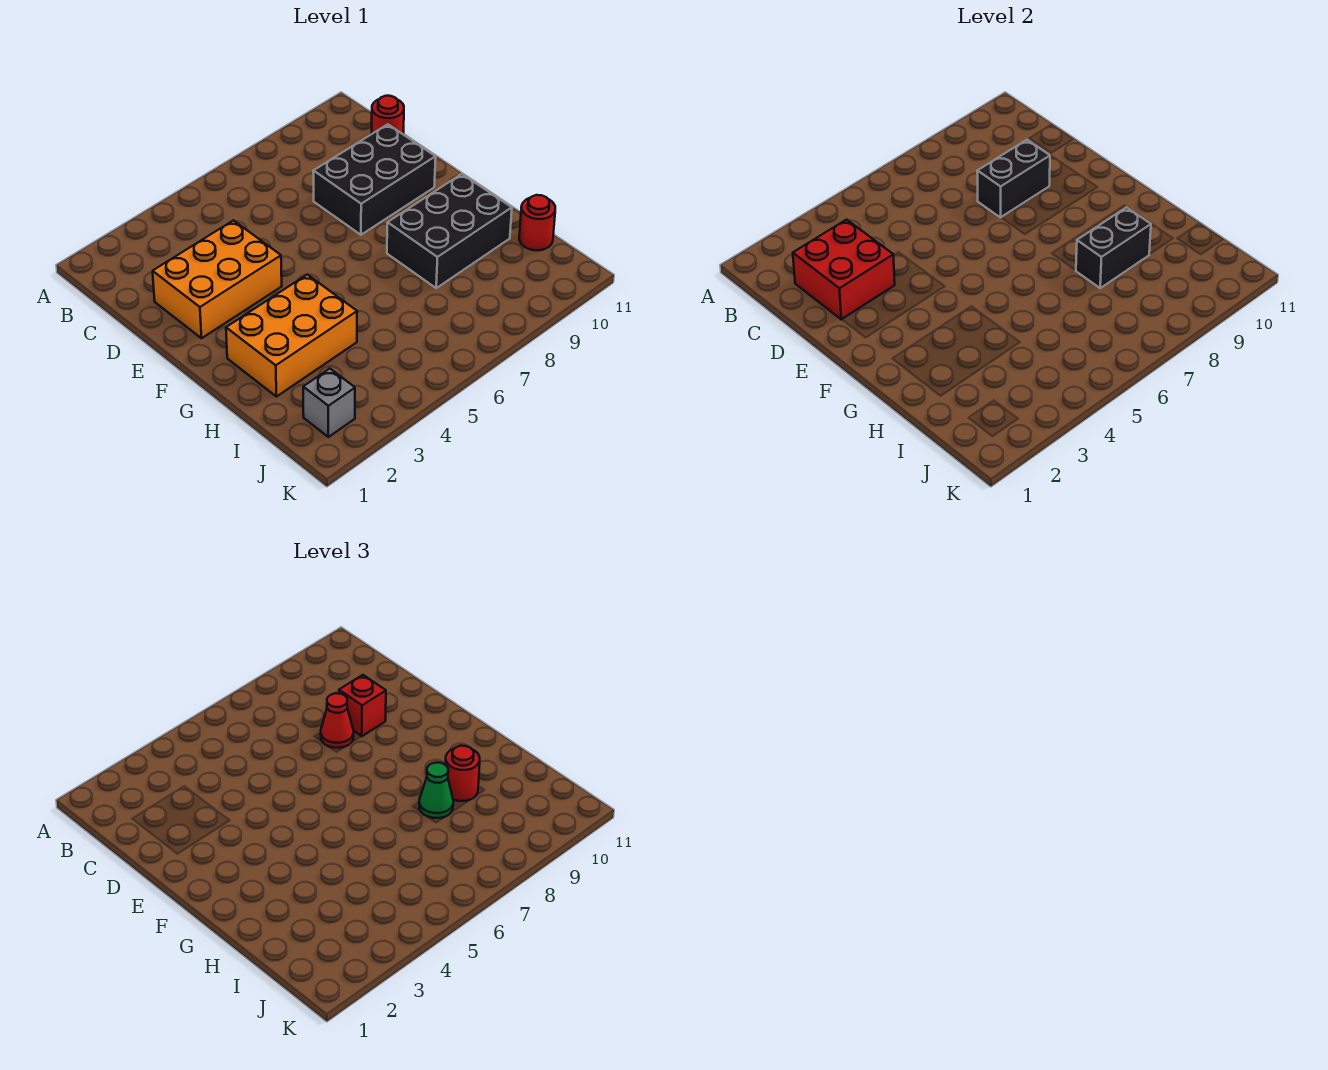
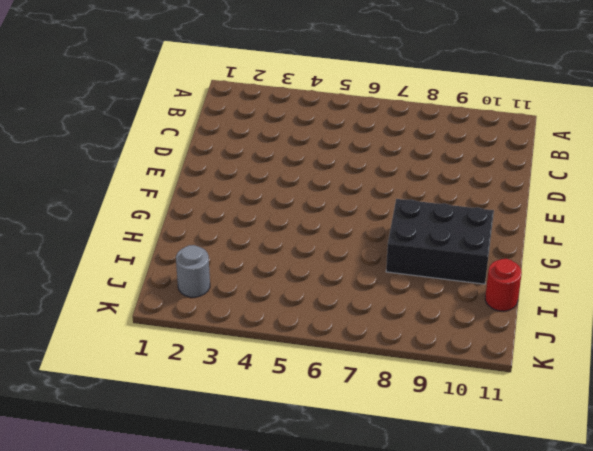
grey round brick J2 level 1 -> grey brick J2 level 1
none -> red round brick C11 level 1
none -> orange brick D2:E4 level 1
none -> black brick D8:E10 level 1

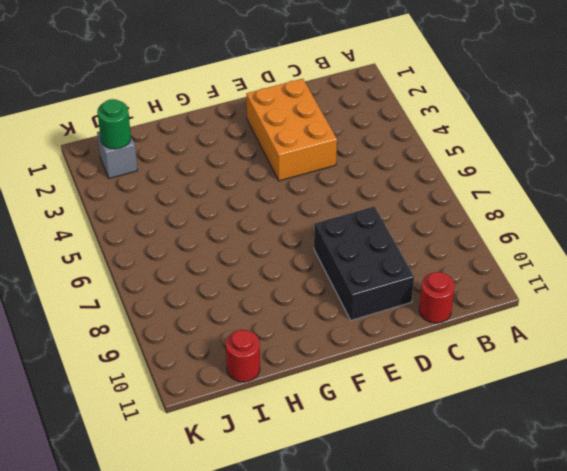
green round brick J2 level 2 -> none
none -> orange brick G2:H4 level 1
none -> black brick G8:H10 level 1
none -> red brick C2:D3 level 2

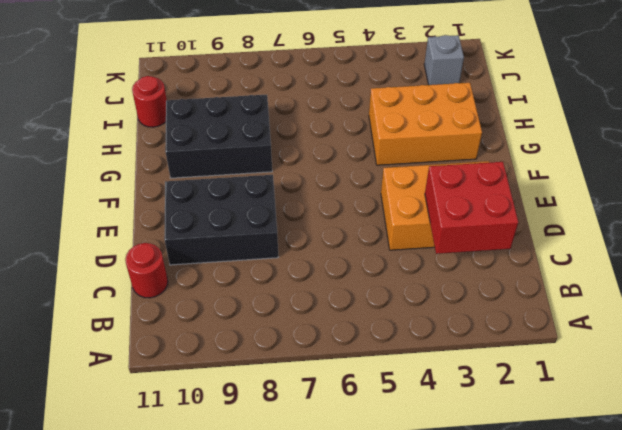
none -> black brick D8:D9 level 2
none -> black brick H8:H9 level 2
none -> red cone D8 level 3

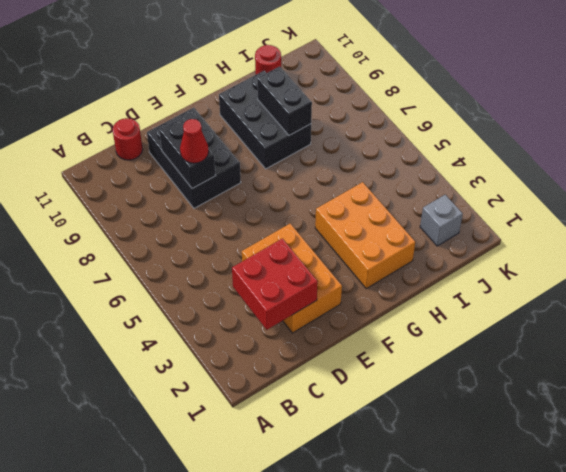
none -> red brick D9 level 3
none -> green cone H8 level 3
none -> red round brick H9 level 3

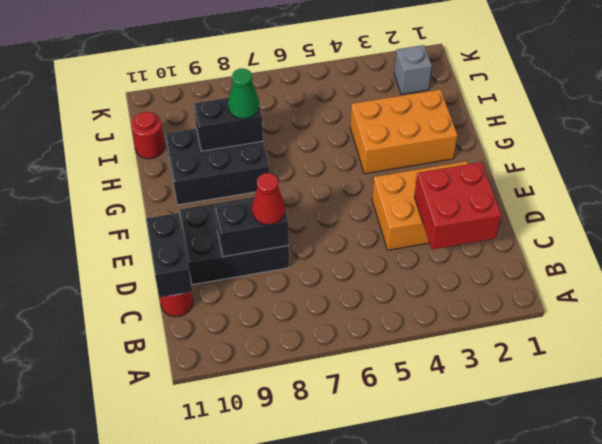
black brick C11:D11 level 2 -> none
none -> red brick D9 level 3
none -> red round brick H9 level 3

